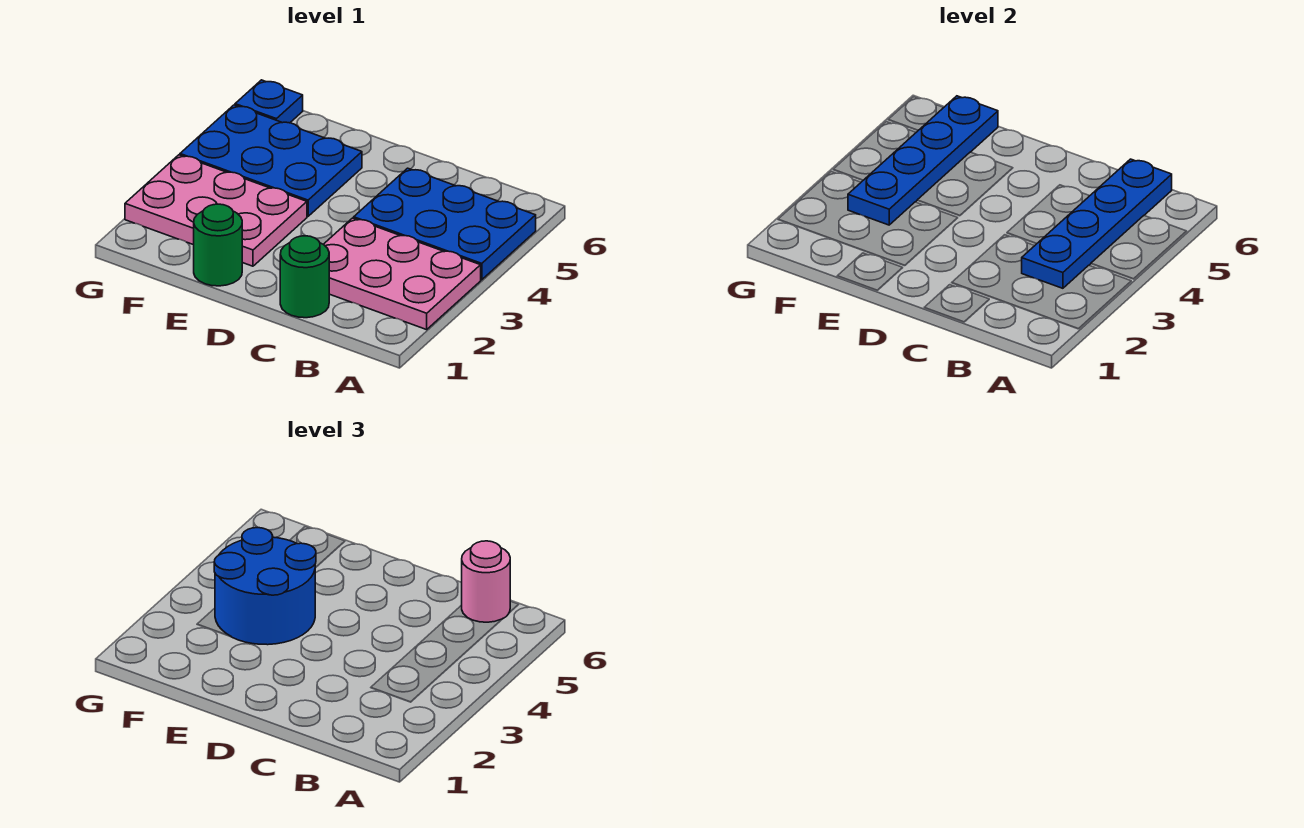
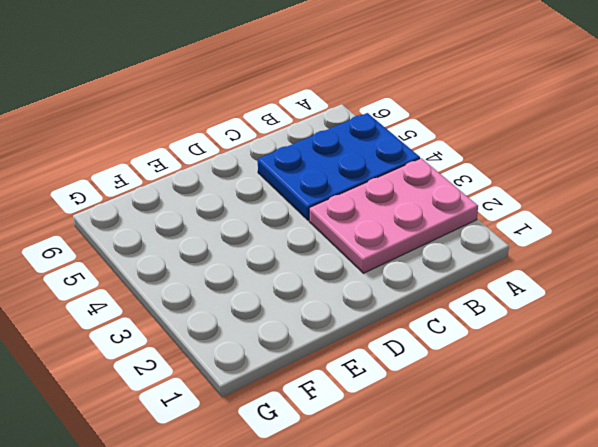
none -> green round brick C1 level 1
none -> green round brick E1 level 1

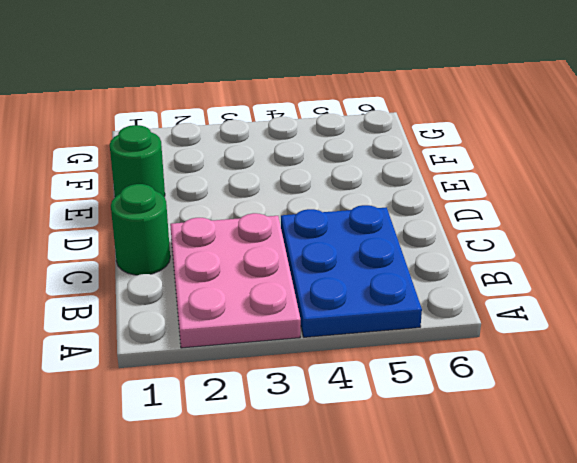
none -> pink plate E2:G3 level 1
none -> blue plate E4:G5 level 1

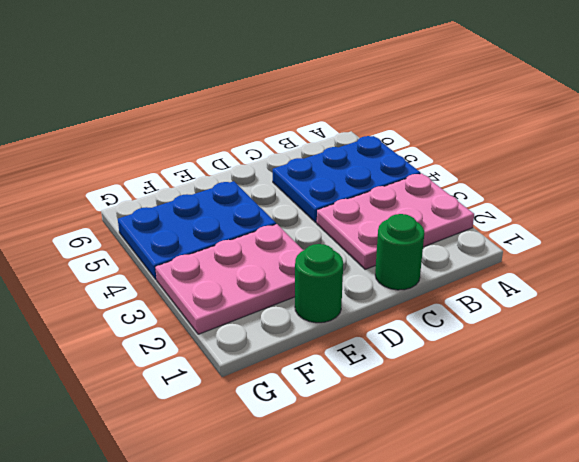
none -> blue plate G6 level 1
none -> blue plate B3:B6 level 2

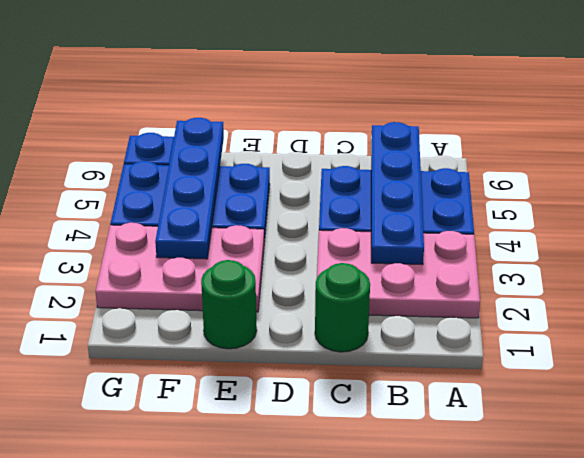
none -> pink round brick B6 level 3
none -> blue round brick E3:F4 level 3

